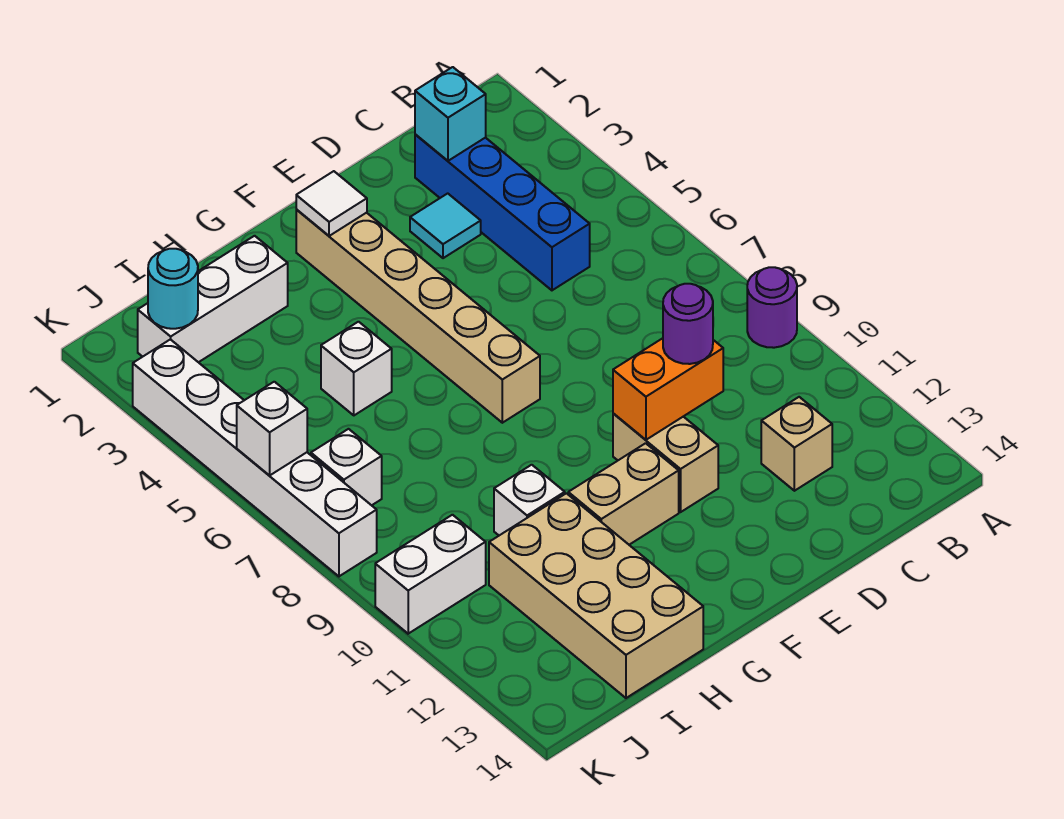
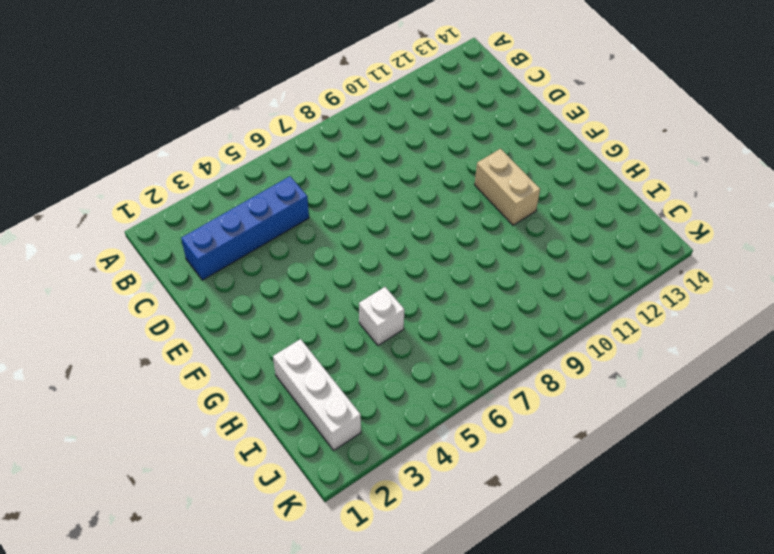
none -> purple round brick A9 level 1
none -> tan brick C12 level 1
none -> cyan tile D3 level 1

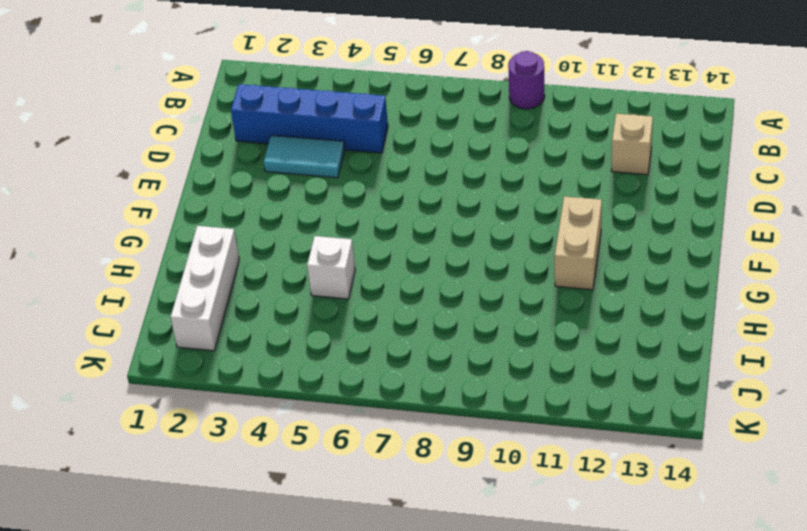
cyan tile D3:D4 level 1 -> cyan tile D3 level 1
none -> tan brick E10:E11 level 1
none -> tan brick F2:F7 level 1
none -> white brick H10 level 1

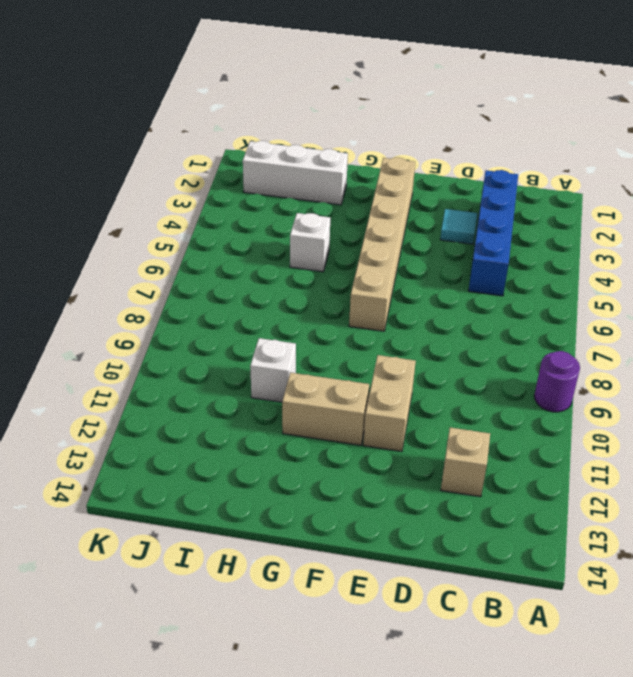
none -> tan brick H11:I14 level 1
none -> white brick J7 level 1
none -> white brick J10:K10 level 1

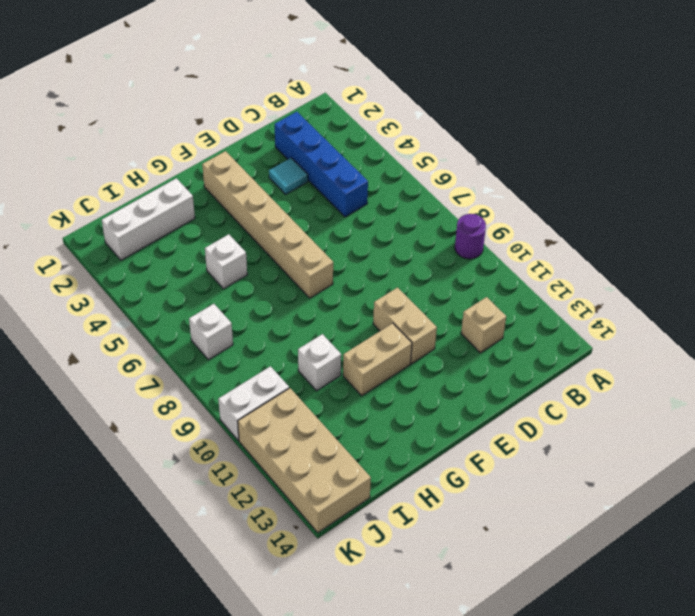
tan brick J11:K14 level 1 -> tan brick H11:I14 level 1
none -> white brick K3:K8 level 1
none -> cyan brick C2 level 2
none -> orange brick D10:E10 level 2

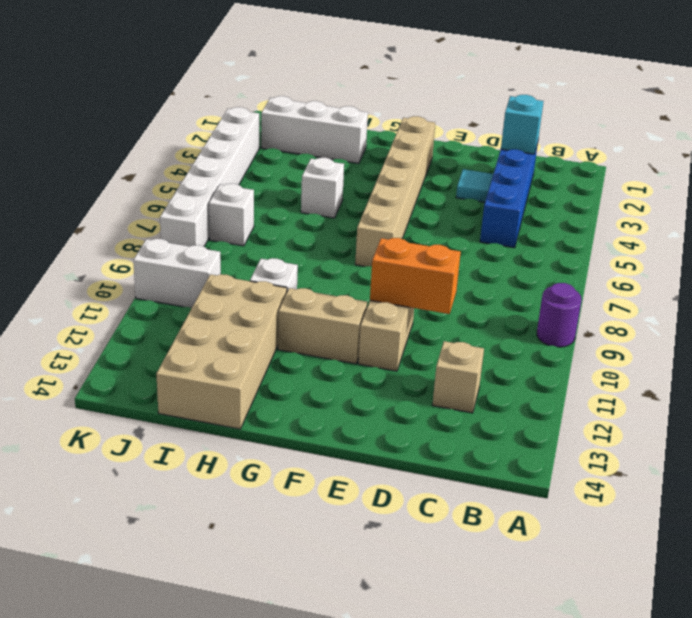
none -> white tile F2 level 2
none -> cyan round brick J2 level 2
none -> white brick K6 level 2

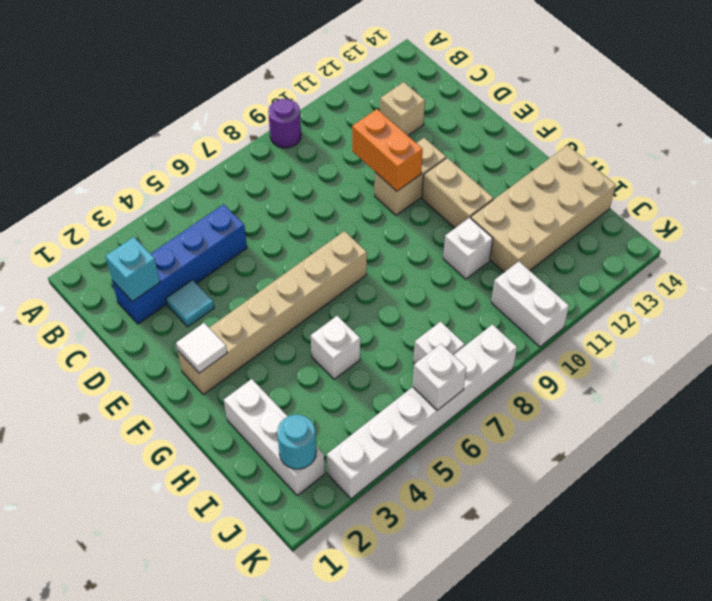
none -> purple round brick D10 level 3

